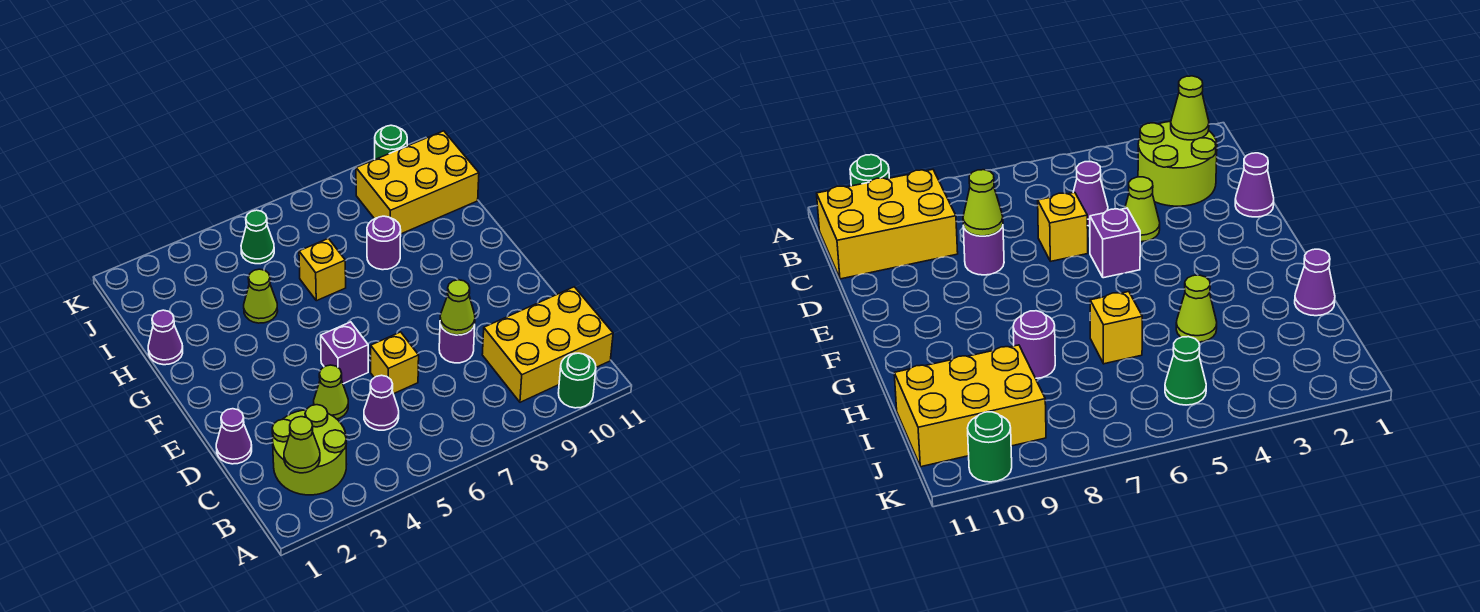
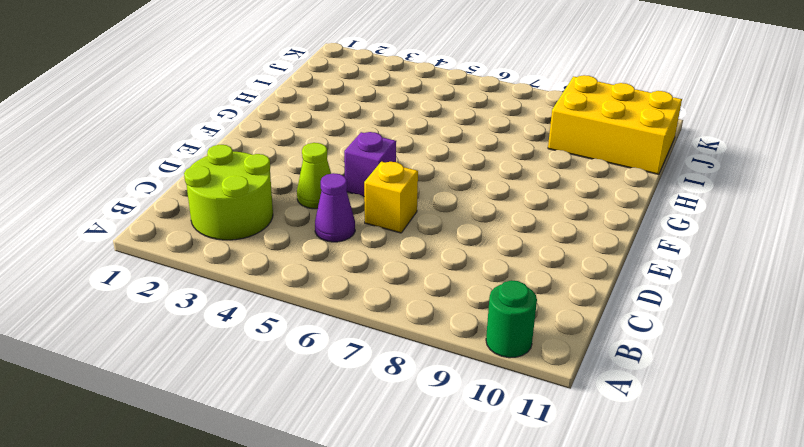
none -> yellow brick B9:C11 level 1
none -> purple cone D1 level 1
none -> purple round brick D8 level 1

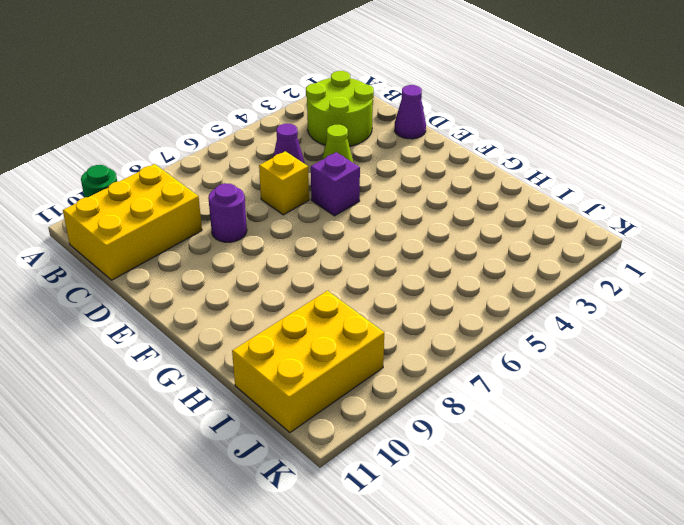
none -> purple cone H1 level 1
none -> lime cone H4 level 1
none -> yellow brick H6 level 1

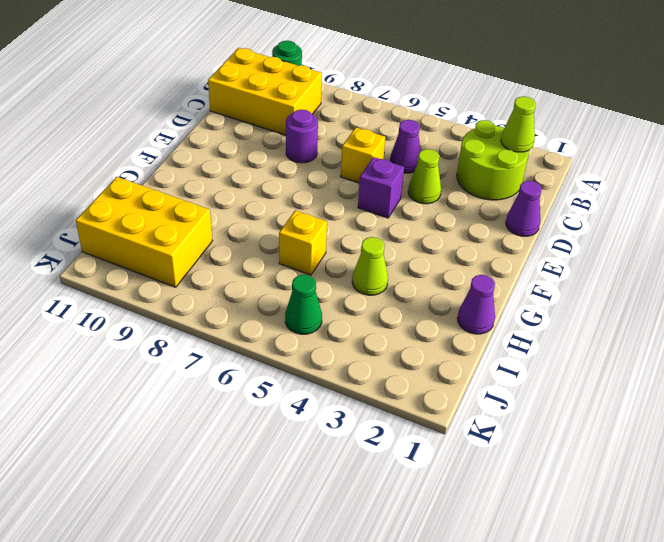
none -> purple round brick H8 level 1
none -> green round brick K10 level 1
none -> lime cone D8 level 2

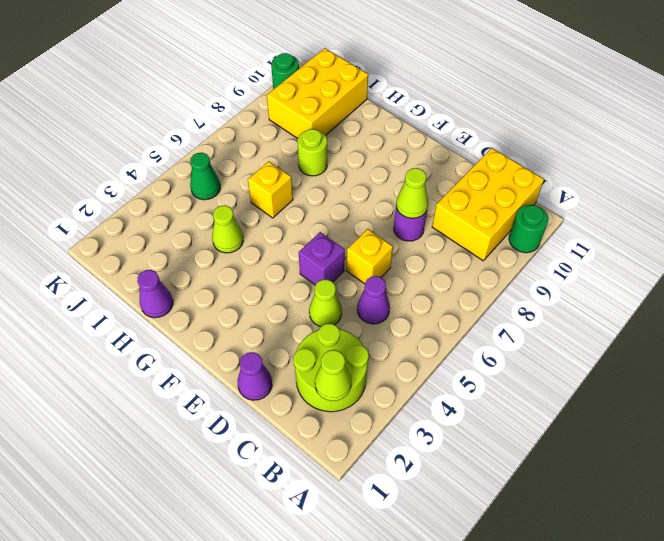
lime round brick H8 level 1 -> purple round brick H8 level 1

